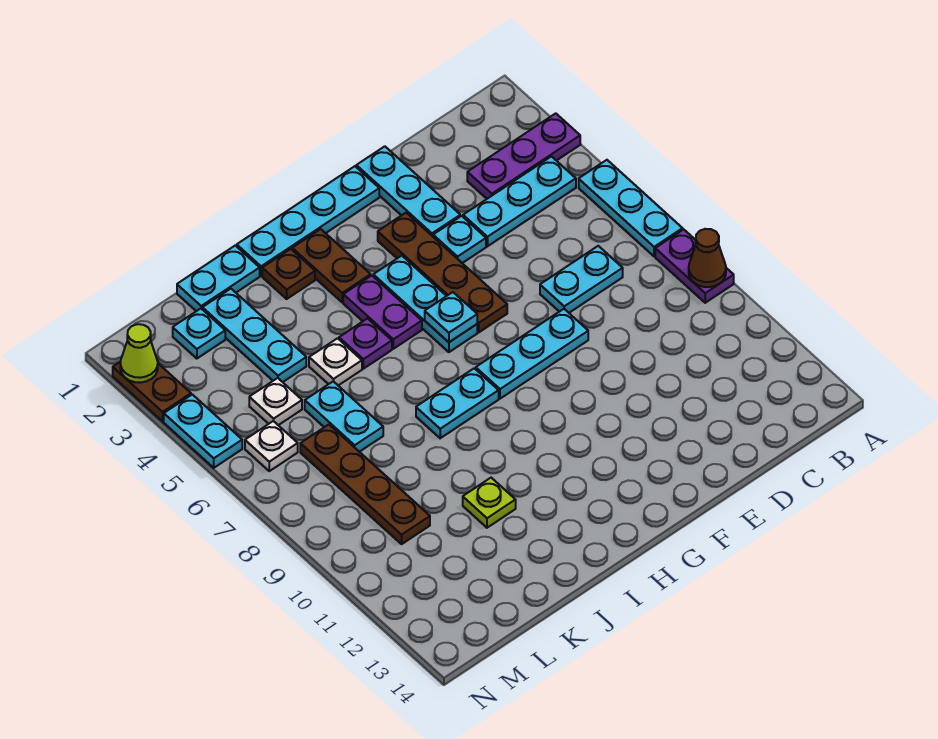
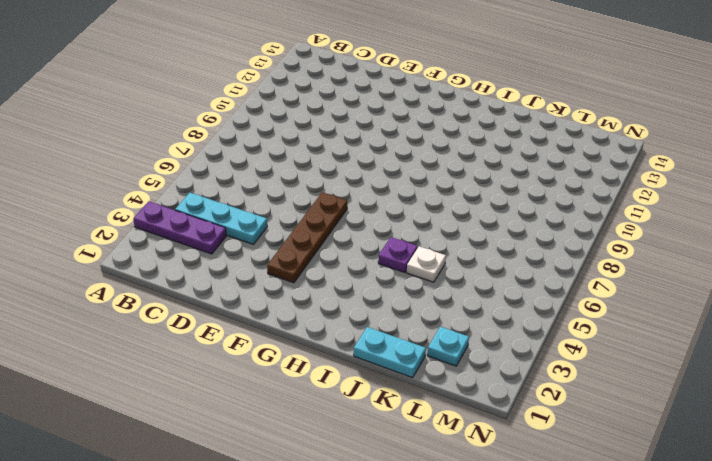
none -> cyan plate A5:A7 level 1
none -> purple plate A8:A9 level 1
none -> cyan plate C7:D7 level 1
none -> cyan plate E1:E3 level 1

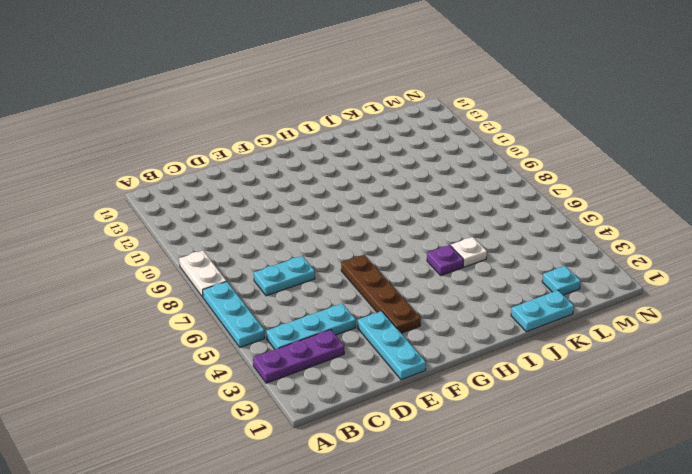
white plate A8:A9 level 1 -> purple plate A8:A9 level 1
none -> cyan plate E4 level 1
none -> cyan plate E8:G8 level 1
none -> cyan plate F1:I1 level 1
none -> cyan plate G4:G6 level 1

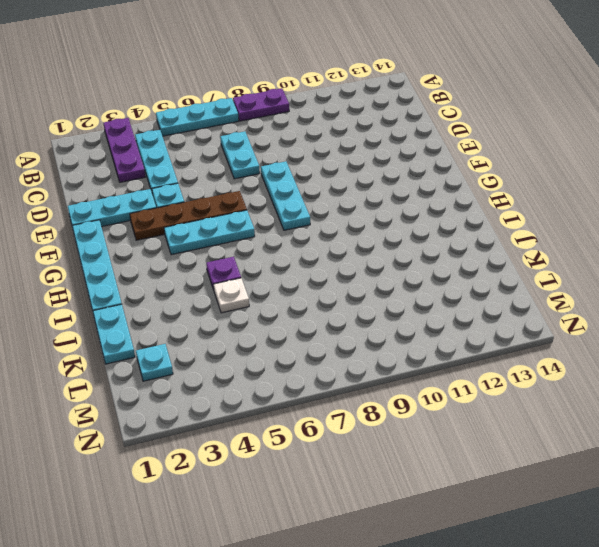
none -> brown plate H2:H3 level 1
none -> purple plate H4:H5 level 1
none -> cyan plate H8:I8 level 1
none -> brown plate I2 level 1

